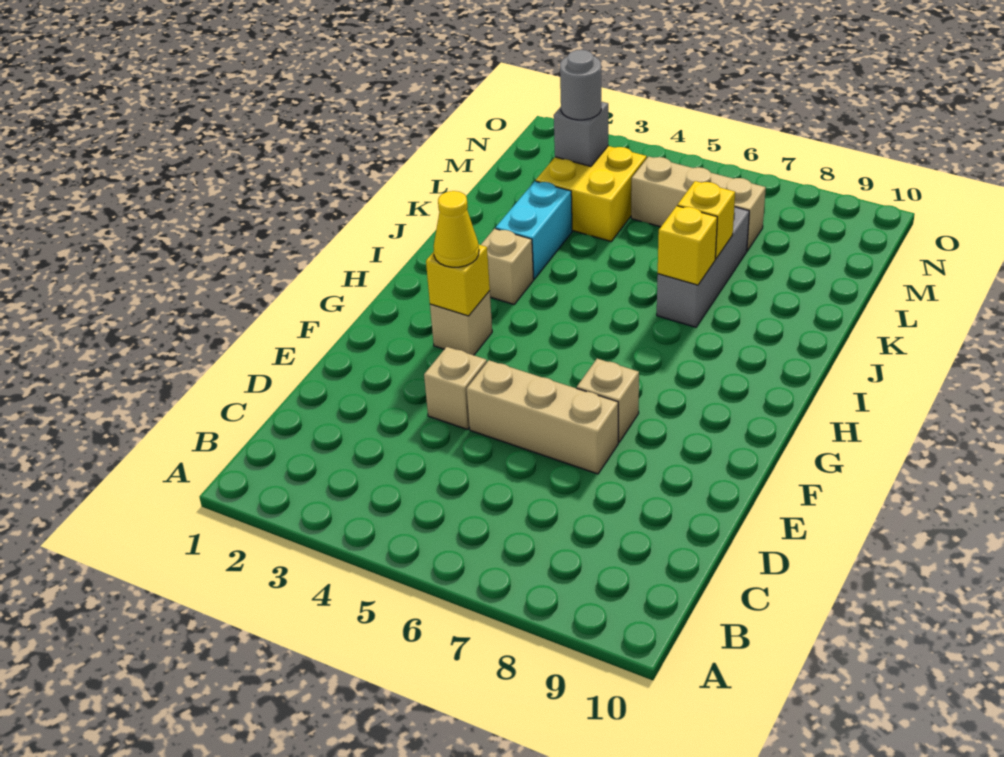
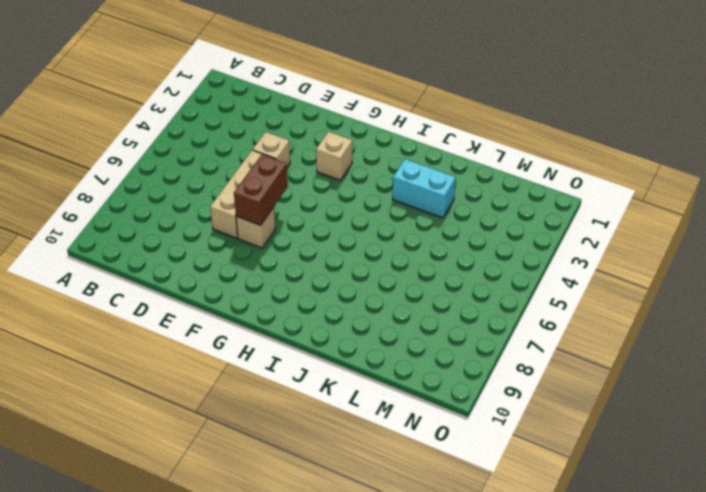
brown brick F6:F7 level 2 -> none
none -> tan brick I3 level 1
none -> grey brick J7:L7 level 1
none -> yellow brick L3:M4 level 1

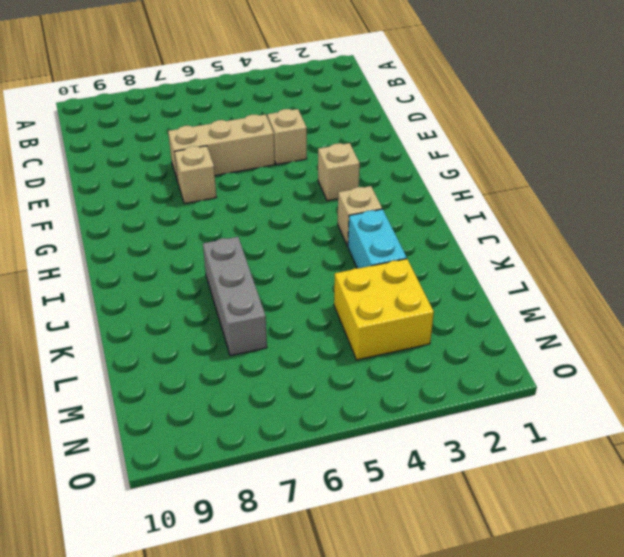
none -> tan brick M5:M7 level 1
none -> yellow brick G3 level 2
none -> yellow brick J7 level 2

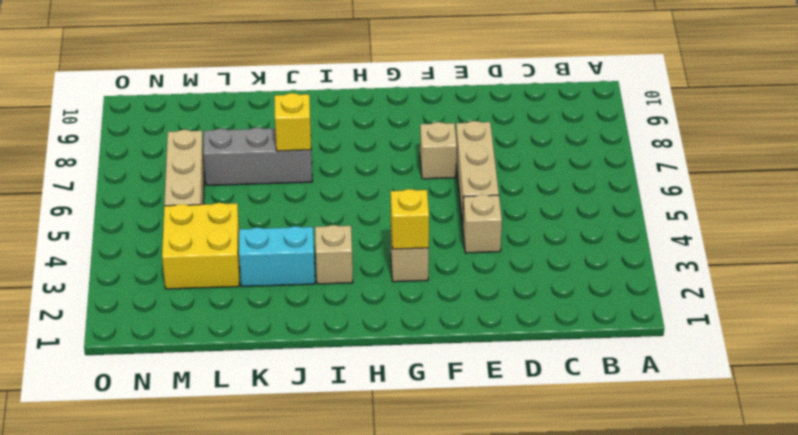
none -> yellow brick K7 level 2
none -> grey brick M3 level 2
none -> yellow cone G3 level 3

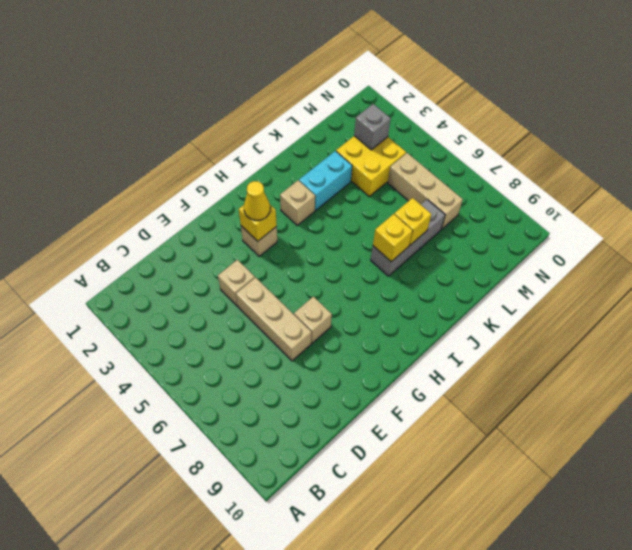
none -> grey round brick M3 level 3

